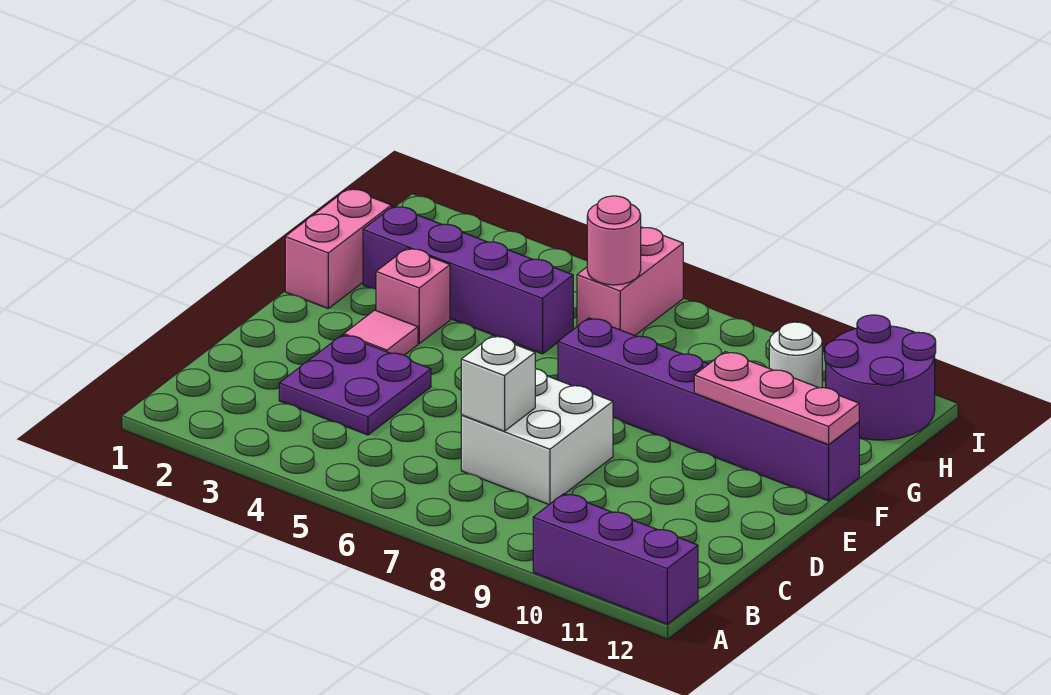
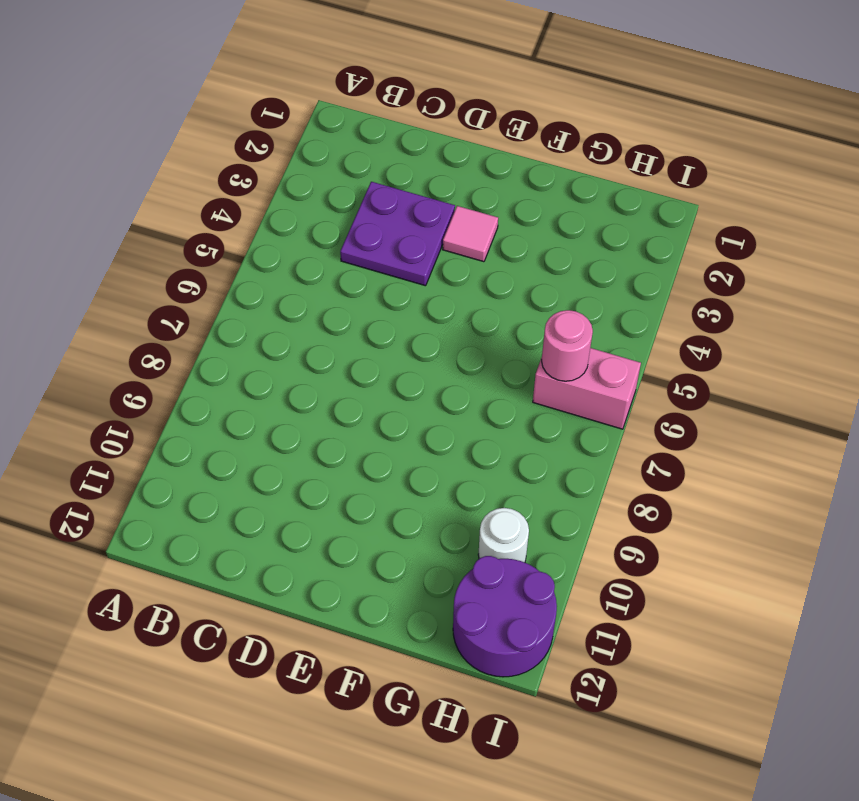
none -> purple brick A10:A12 level 1
none -> white brick C7:D8 level 1
none -> pink brick F1:G1 level 1

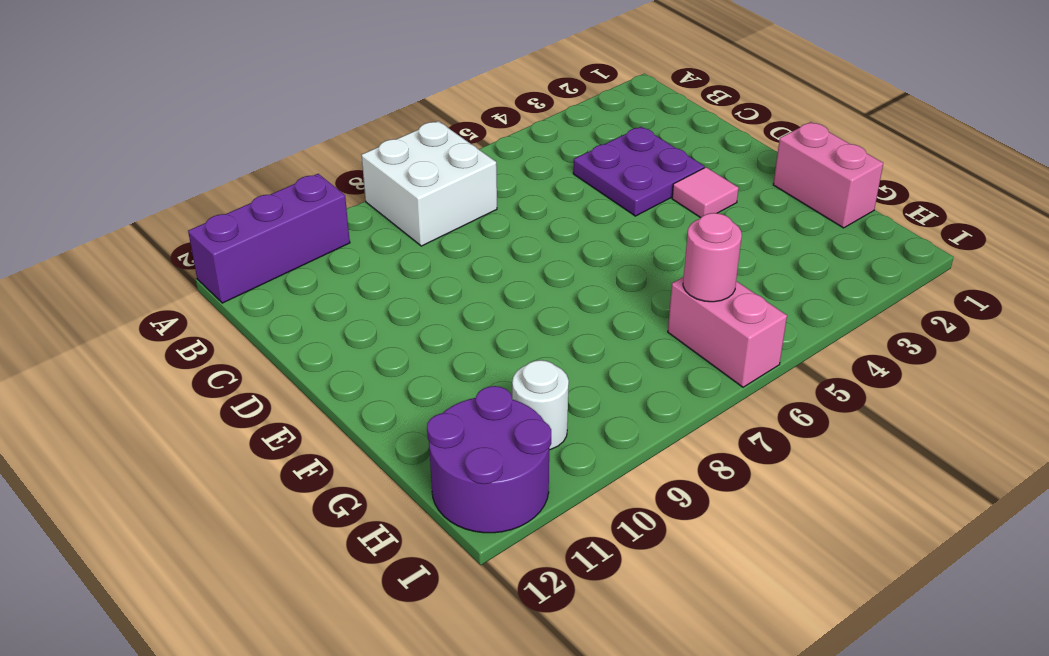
white brick A7:B8 level 1 -> white brick C7:D8 level 1
none -> pink brick F3 level 1
none -> purple brick F7:F12 level 1
none -> purple brick G2:G5 level 1

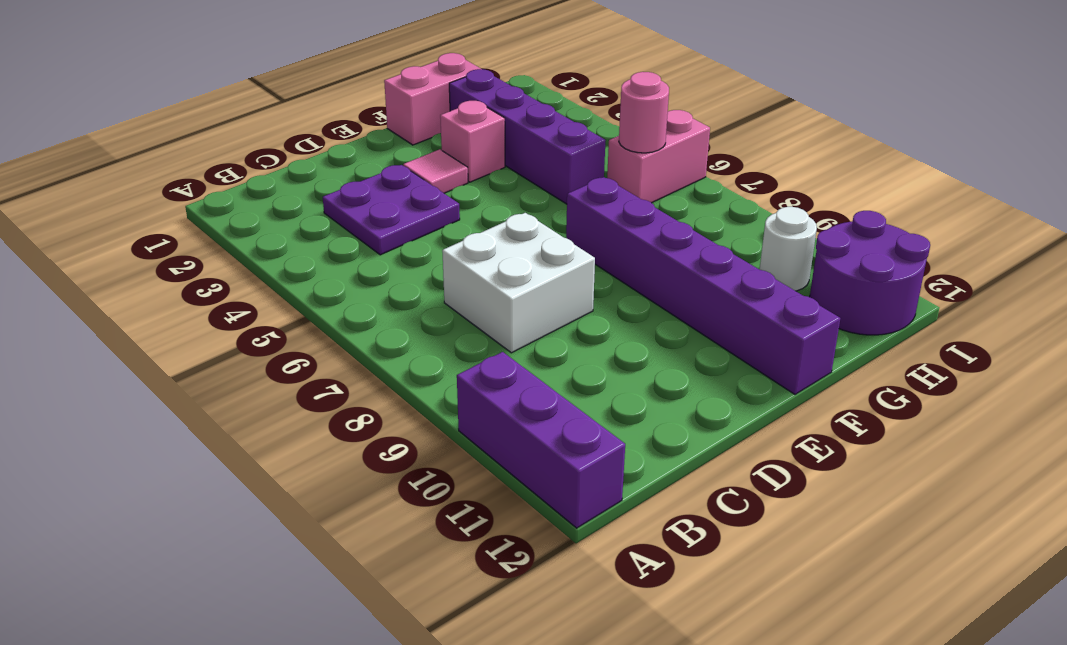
none -> white brick C7 level 2
none -> pink plate F10:F12 level 2

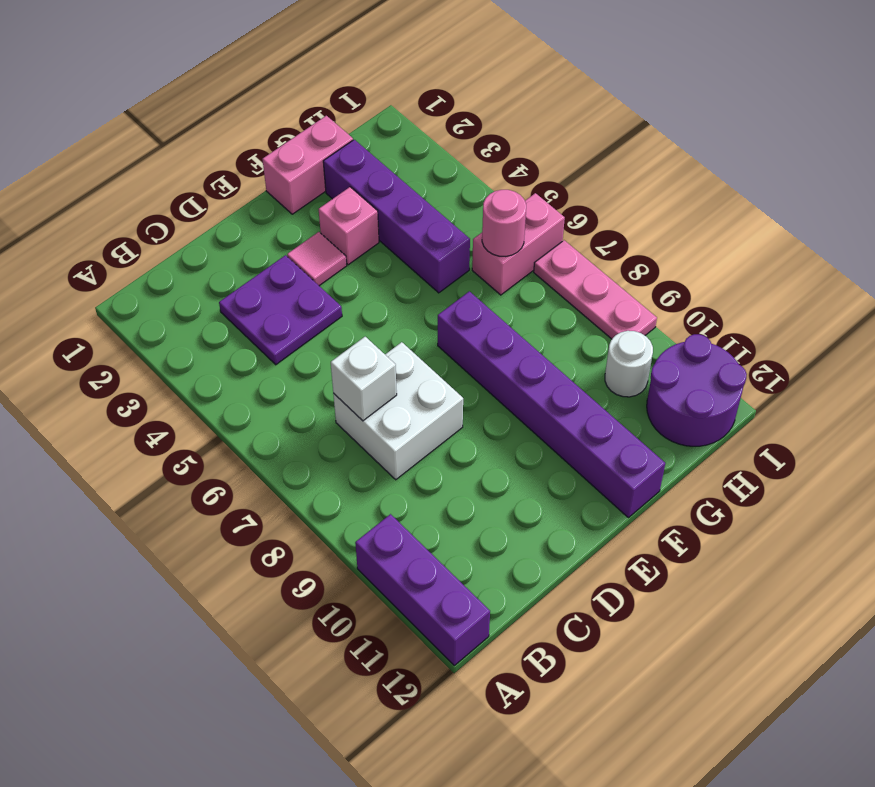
pink plate I7:I9 level 1 -> pink plate F10:F12 level 2

